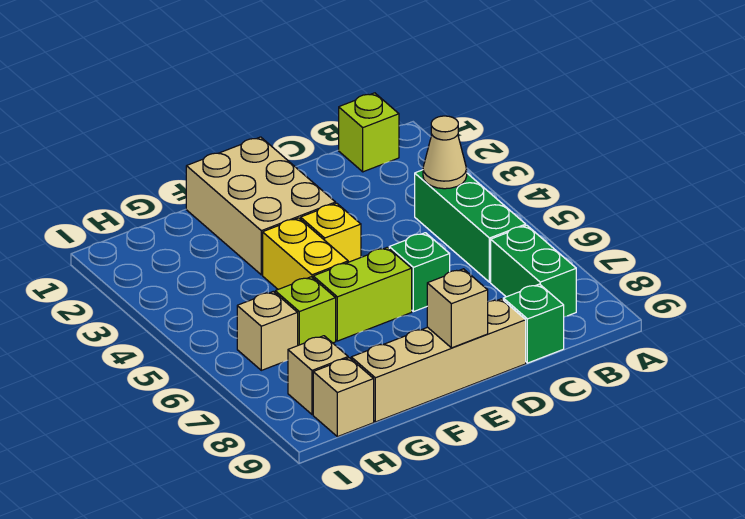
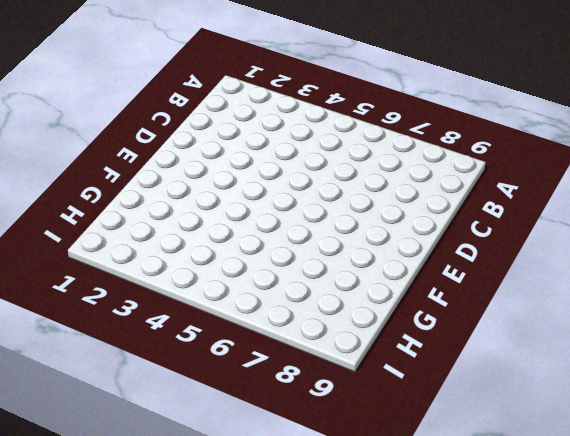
none -> lime brick B1 level 1
none -> green brick B4:B6 level 1
none -> green brick B7:B8 level 1

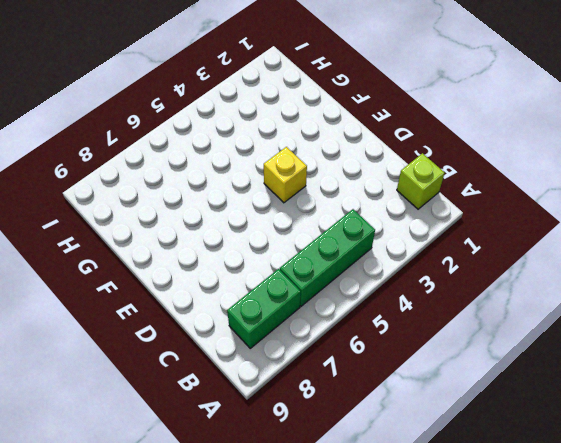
none -> green brick C9 level 1
none -> green brick D6 level 1
none -> tan brick D9:G9 level 1

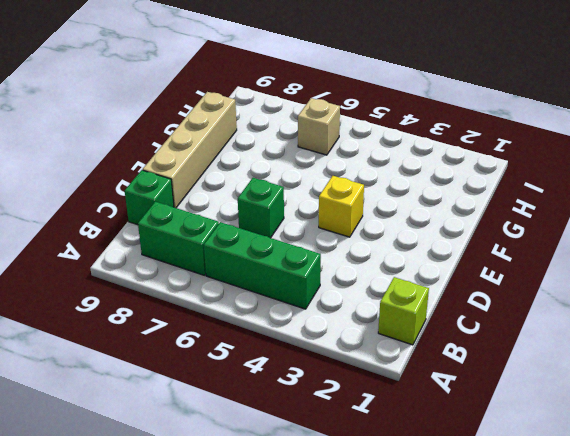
none -> tan brick E1:F3 level 1
none -> lime brick E6:F6 level 1
none -> yellow brick F4:F5 level 1

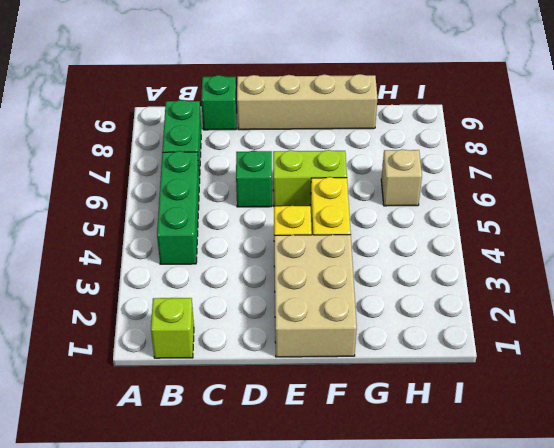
none -> lime brick G6 level 1
none -> tan brick H8 level 1
none -> tan brick H9 level 1

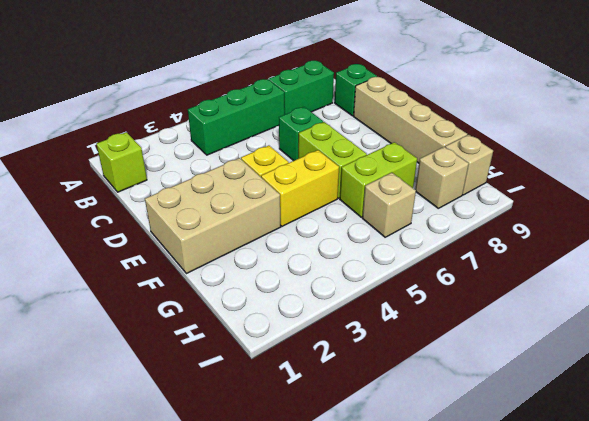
lime brick G6:G7 level 1 -> lime brick G6 level 1
none -> tan cone B4 level 2
none -> tan brick E9 level 2

